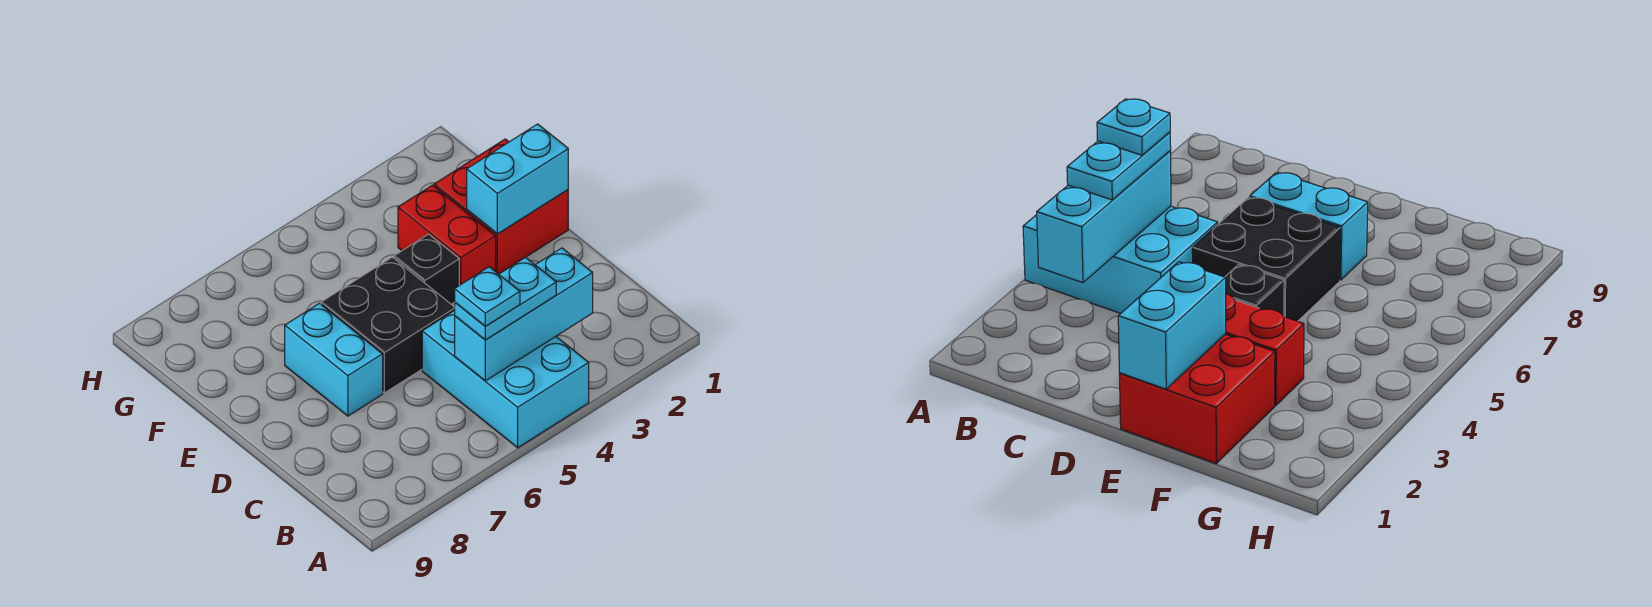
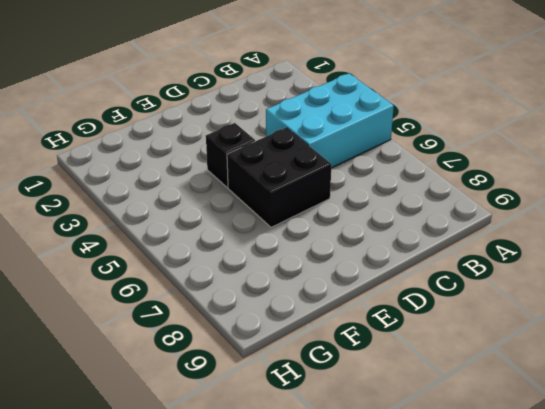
none -> cyan brick D7:E7 level 1
none -> red brick E1:F2 level 1

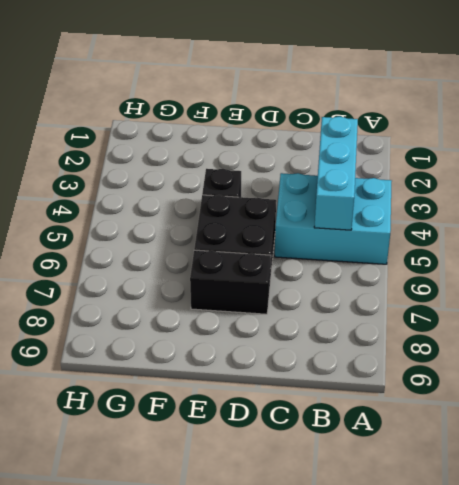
black brick D7:E7 level 1 -> cyan brick D7:E7 level 1
none -> red brick E1:F2 level 1
none -> red brick E3:F3 level 1

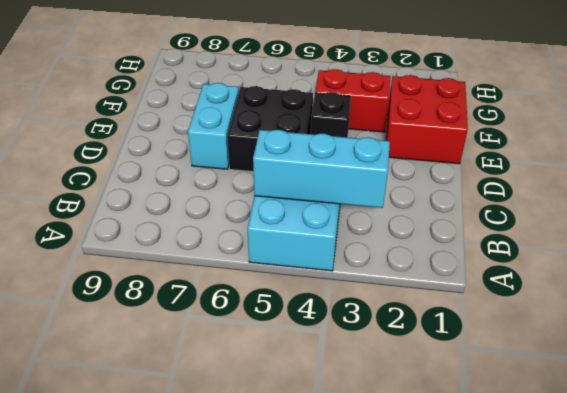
red brick F3:F4 level 1 -> red brick E3:F3 level 1
none -> cyan brick E1:E2 level 2
none -> cyan plate B4:B5 level 3

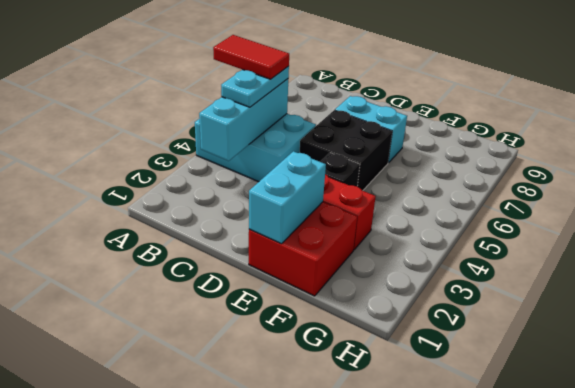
red tile A5:B5 level 4 -> cyan plate B5 level 4

